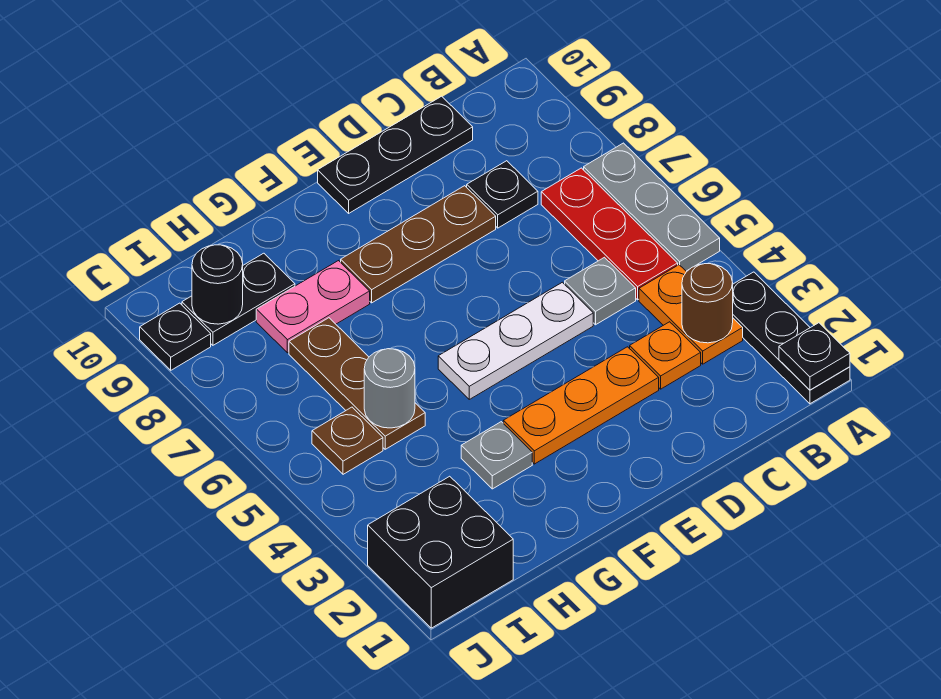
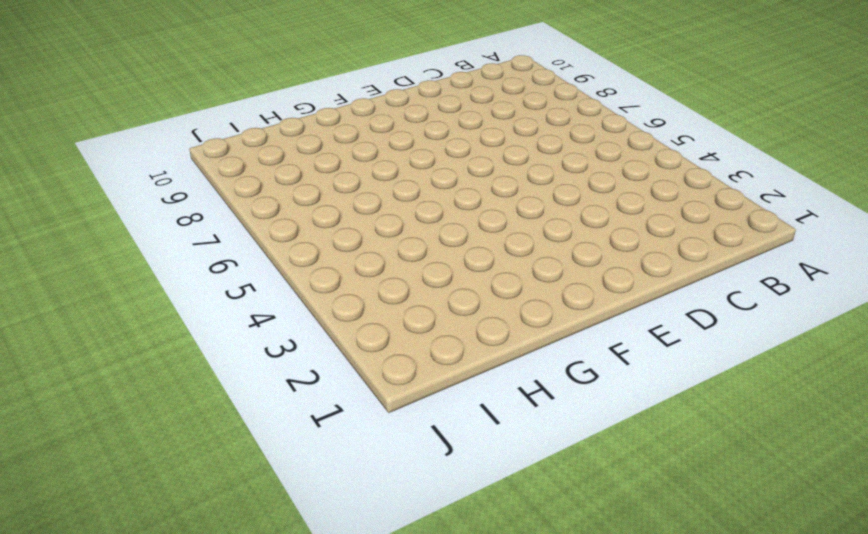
none -> black plate A1:A3 level 1
none -> grey plate A5:A7 level 1
none -> orange plate B3:B4 level 1

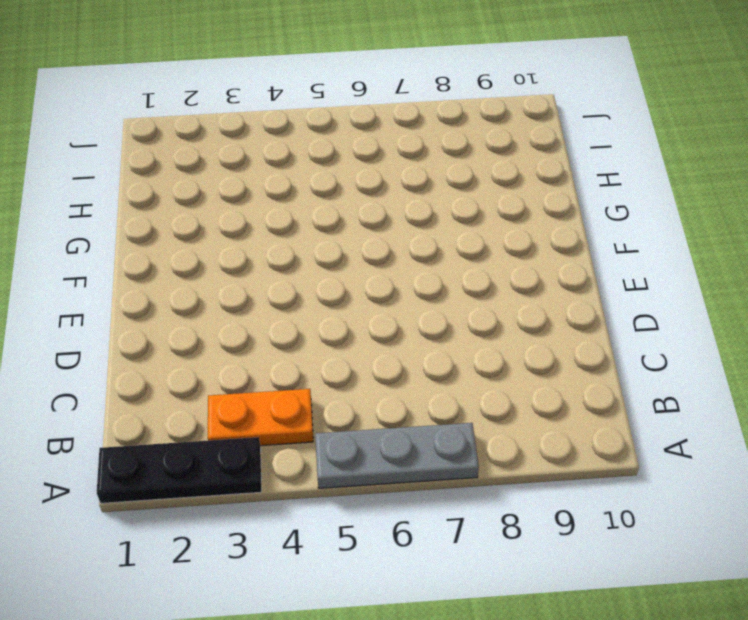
none -> red plate B5:B7 level 1
none -> orange plate C3 level 1
none -> grey plate C5 level 1

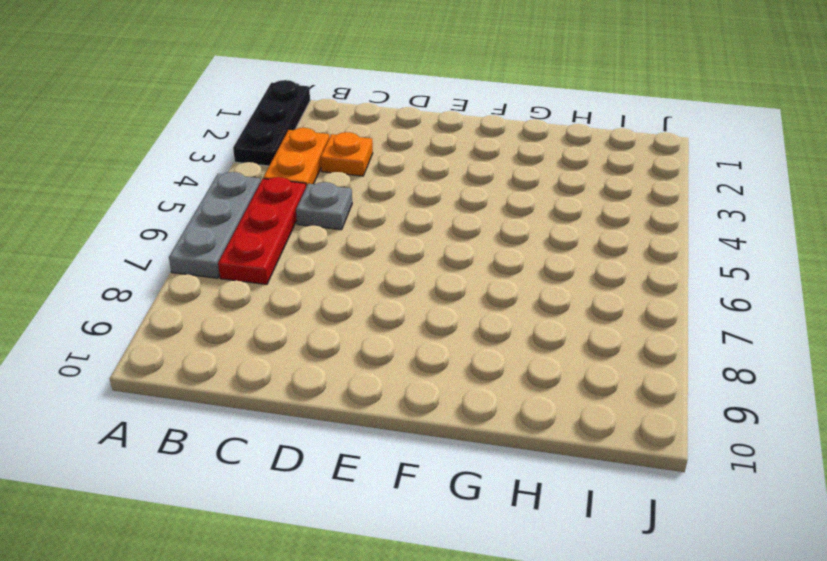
none -> black plate C8 level 1
none -> black plate C10:E10 level 1
none -> orange plate D3:F3 level 1

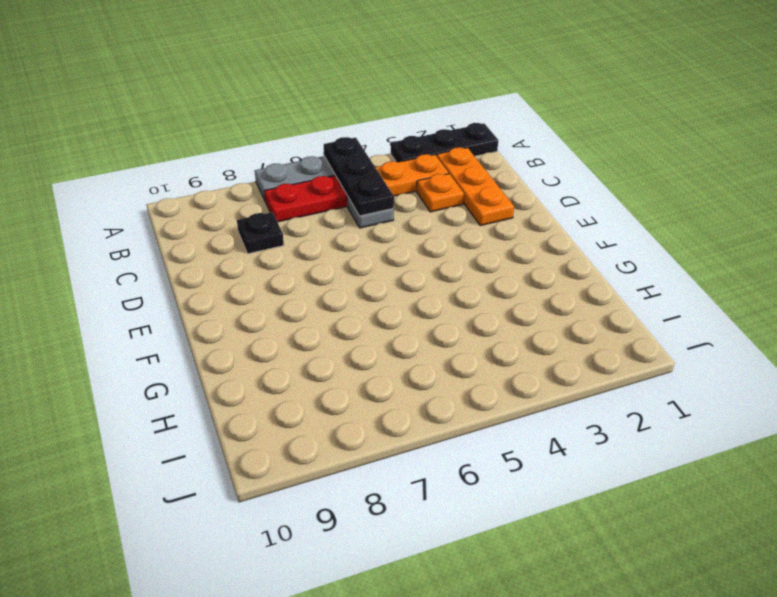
black plate A5:C5 level 2 -> black plate C10:E10 level 1
orange plate B2:D2 level 1 -> orange plate D3:F3 level 1
none -> white plate D5:F5 level 1
none -> brown plate D8:F8 level 1
none -> grey plate G3 level 1

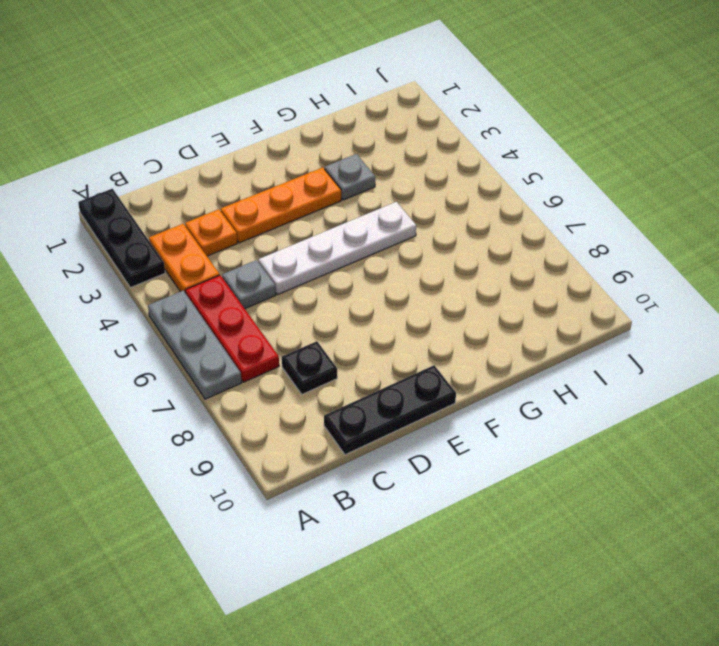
white plate D5:G5 level 1 -> white plate D5:F5 level 1
none -> brown plate D8:F8 level 1
none -> pink plate G8:H8 level 1
none -> brown plate H5:H7 level 1

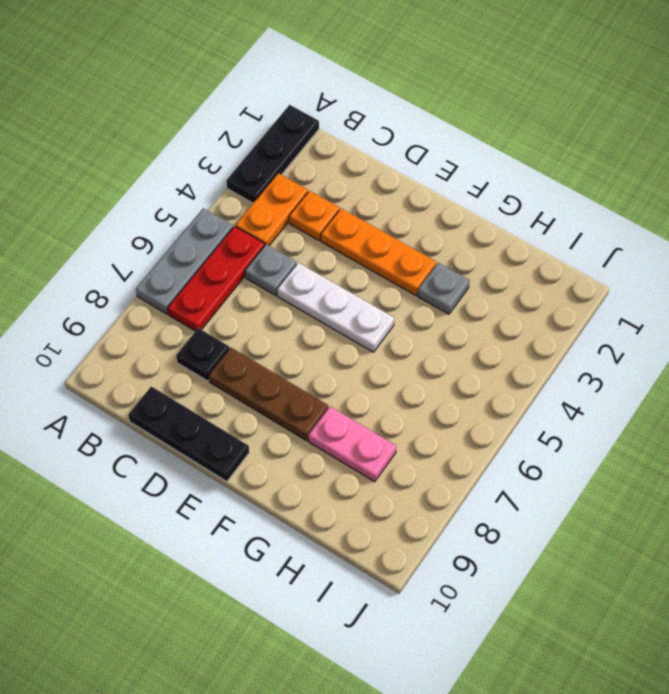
none -> brown plate H5:H7 level 1
none -> black plate H9:I9 level 1
none -> black brick I1:J2 level 1

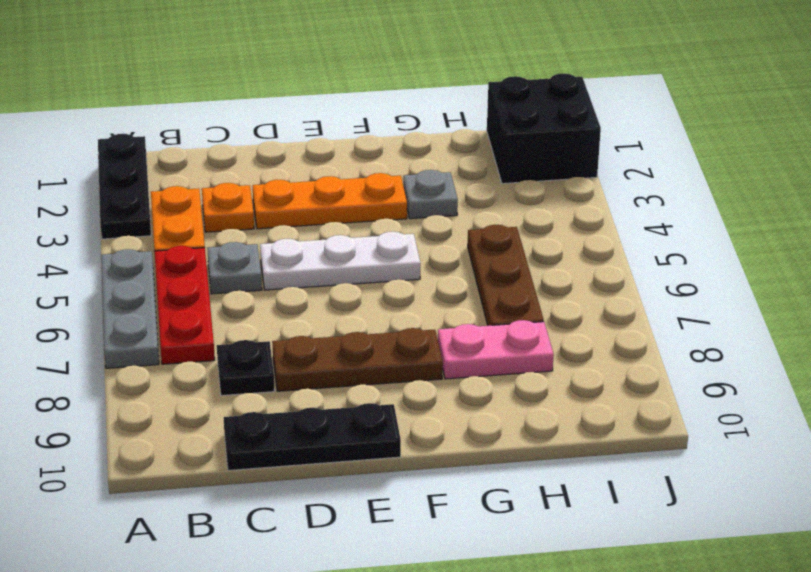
none -> black plate H9:I9 level 1
none -> brown plate I5 level 1
none -> black plate J9 level 1

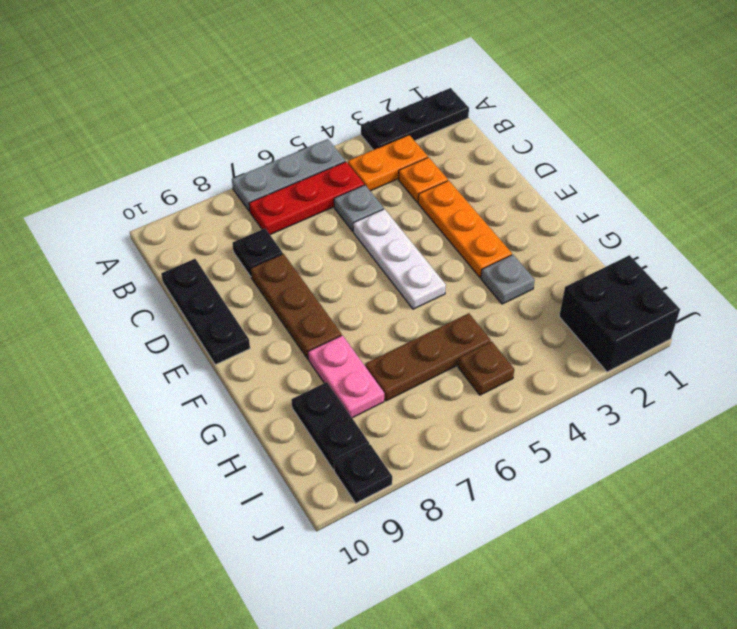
none -> black plate A1 level 2
none -> brown round brick B3 level 2
none -> grey round brick H5 level 2

